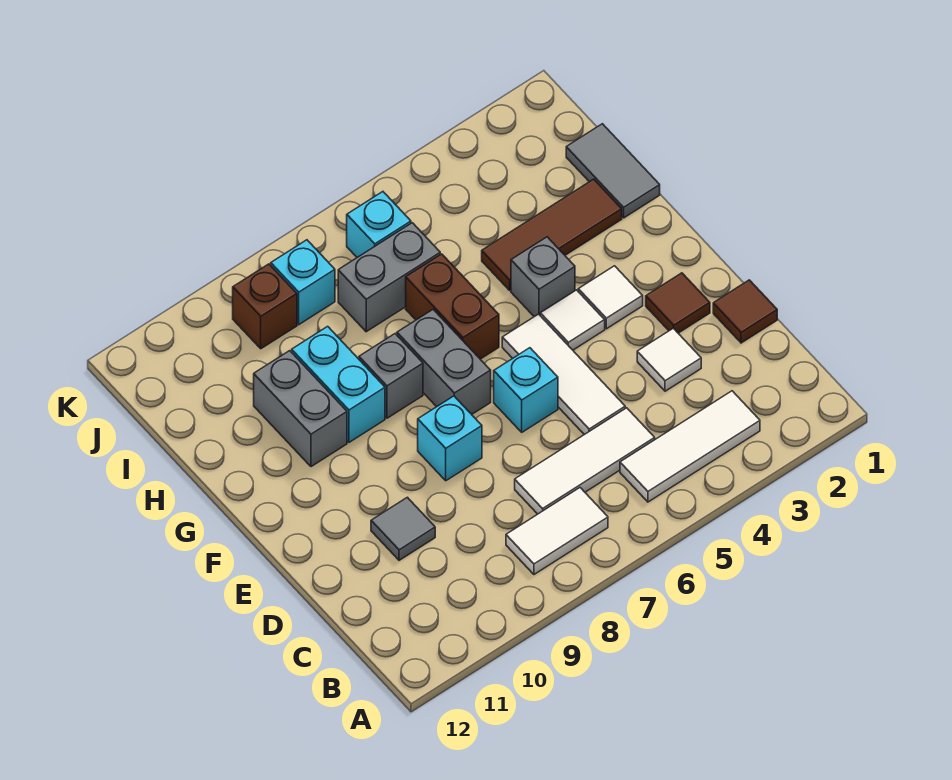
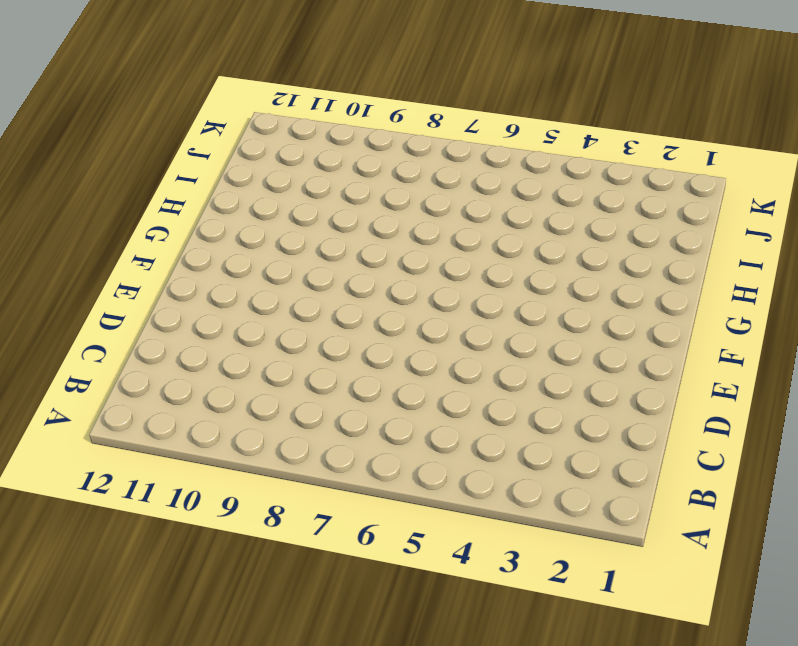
none -> white tile B3:B5 level 1
none -> white tile B7:B8 level 1
none -> white tile C5:C7 level 1

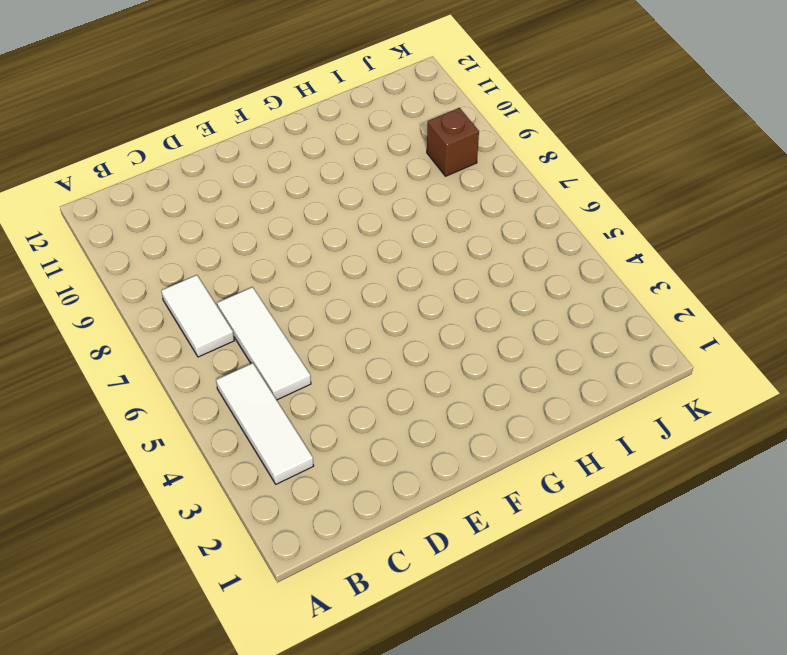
none -> brown tile D1 level 1
none -> white tile D3 level 1
none -> white tile D5:F5 level 1

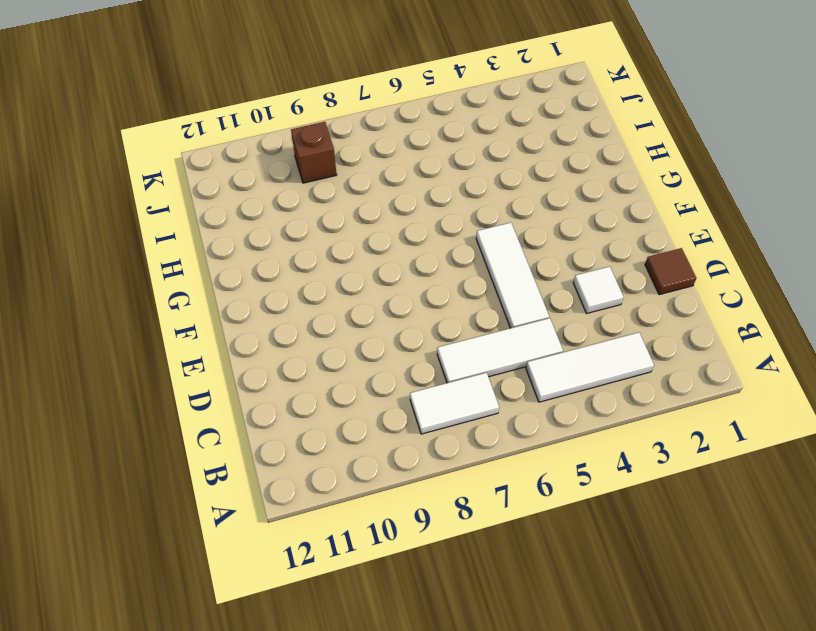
none -> grey tile D10 level 1
none -> brown tile E2 level 1
none -> cyan brick E6 level 1

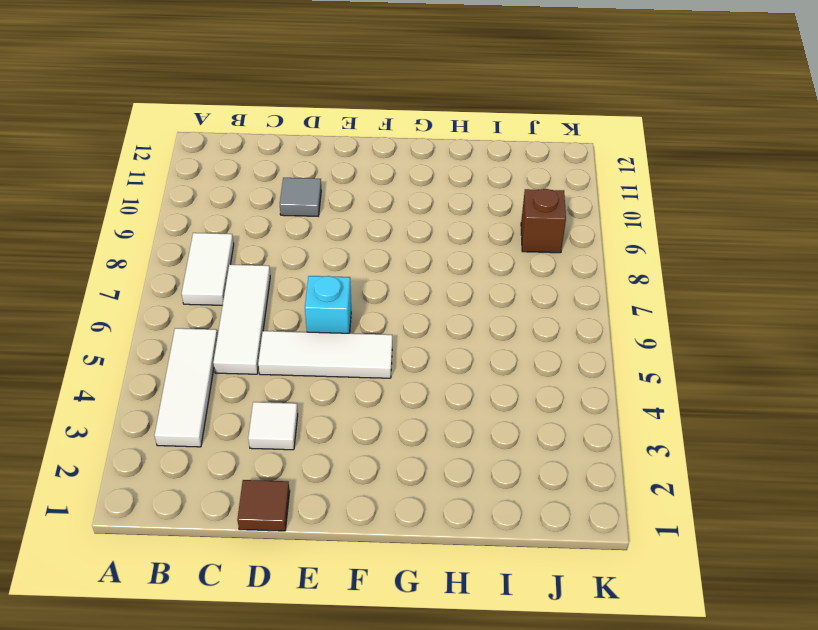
none -> brown tile E2 level 1
none -> cyan brick E8 level 1
none -> white tile F3 level 1

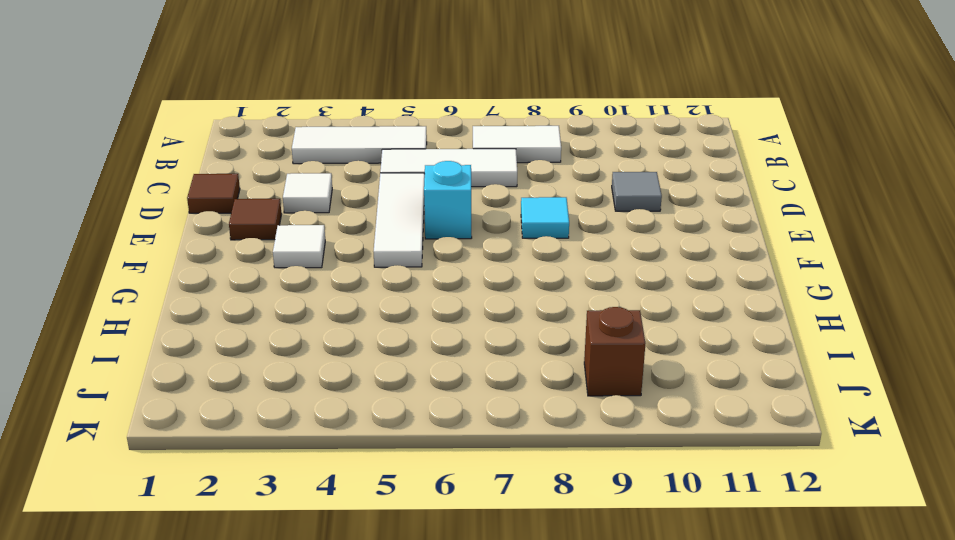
cyan tile E8 level 1 -> cyan brick E8 level 1
none -> white tile F4 level 1
none -> grey brick F7:G7 level 1
none -> grey brick G4 level 1

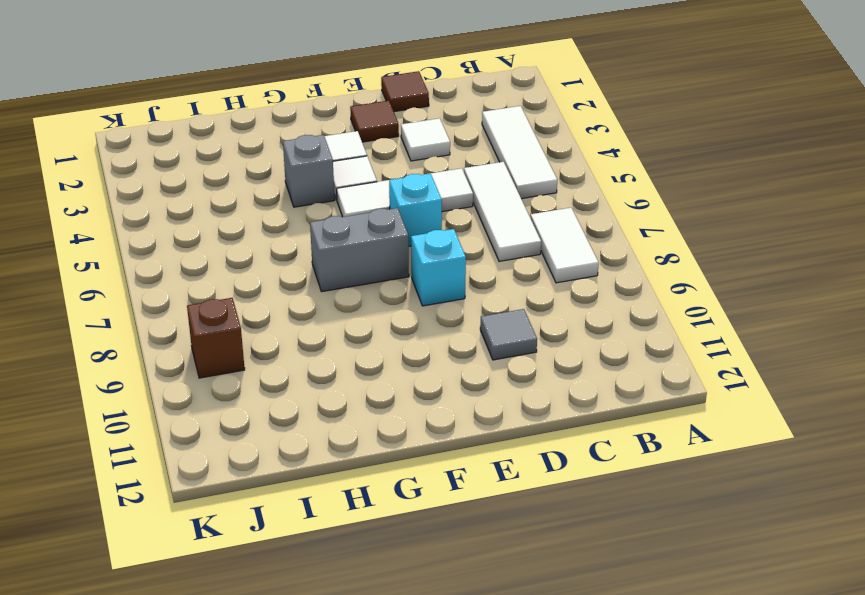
none -> brown brick G6:H6 level 1
none -> grey brick G8 level 1
none -> cyan brick G9:H9 level 1

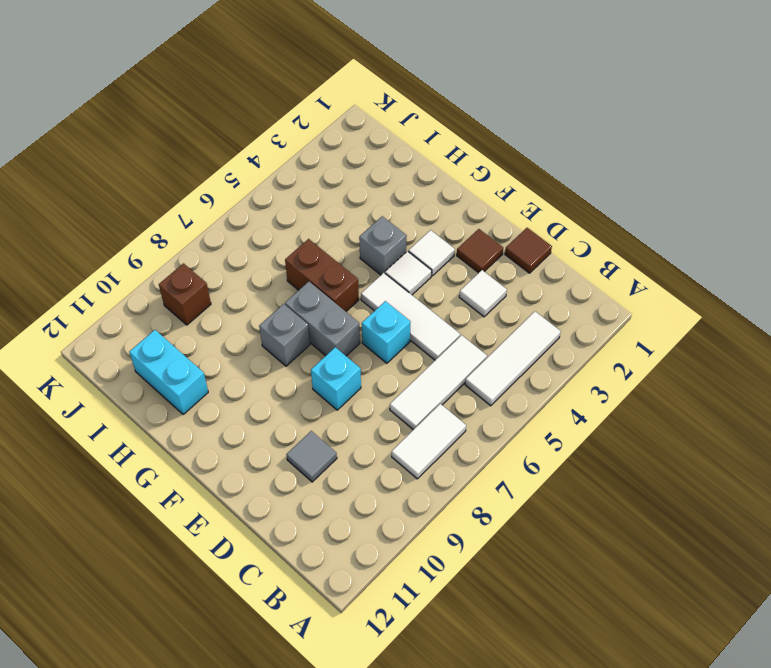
cyan brick H11:I11 level 1 -> cyan brick G9:H9 level 1
none -> grey brick G10:H10 level 1
none -> grey tile H1:I1 level 1
none -> brown tile H2:H4 level 1

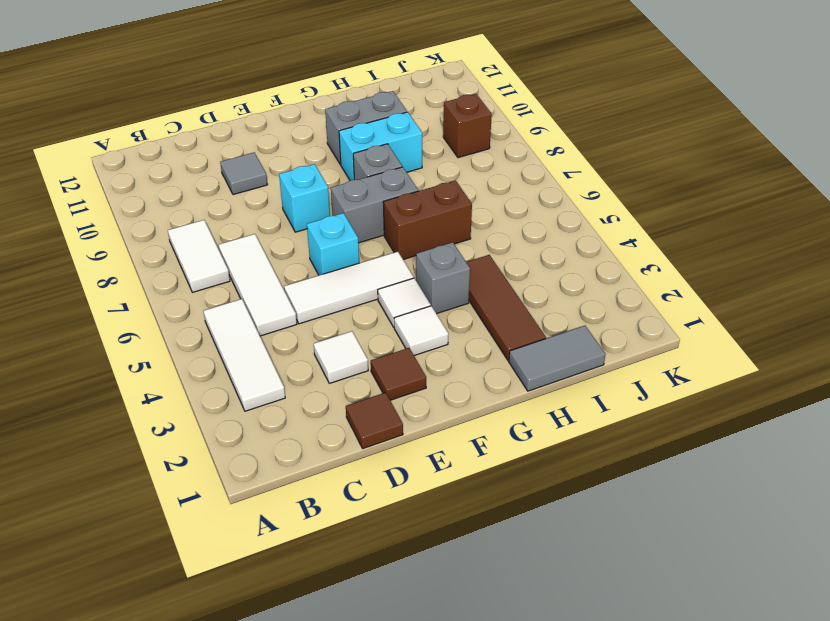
none -> grey brick I6:I7 level 1
none -> cyan brick J6 level 1
none -> cyan brick J8 level 1

